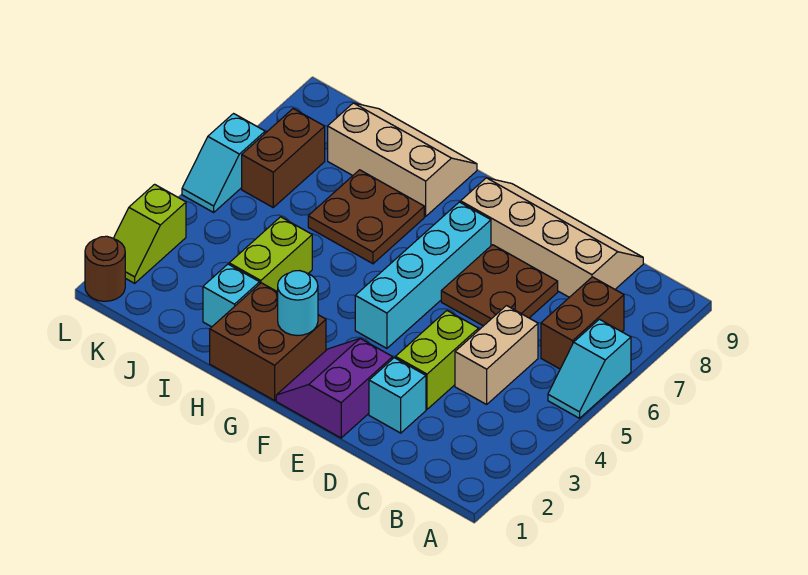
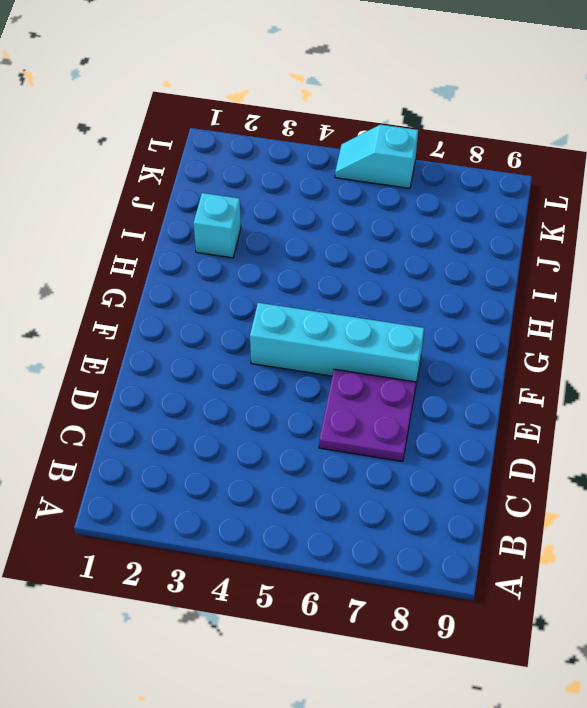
purple plate D6:E7 level 1 -> brown plate D6:E7 level 1
none -> cyan slope A5:A6 level 1 top 6
none -> brown brick B6:B7 level 1
none -> tan brick C4:C5 level 1

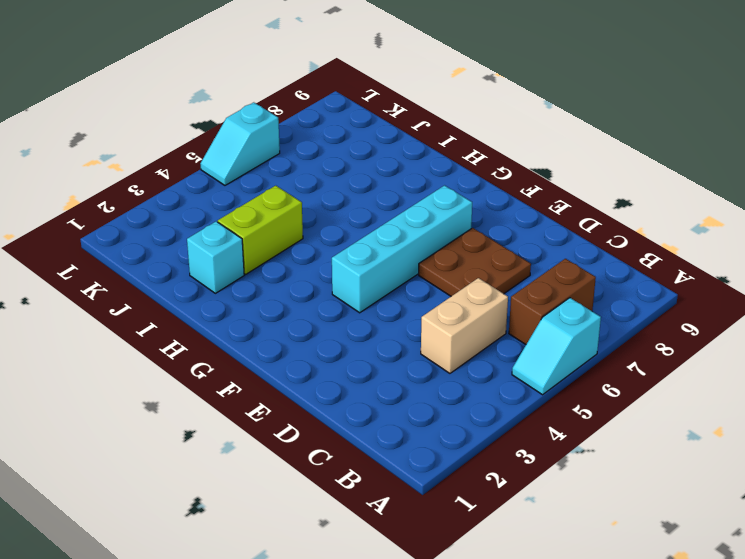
none -> tan slope C8:F9 level 1 top 8
none -> cyan brick D2 level 1
none -> lime brick D3:D4 level 1

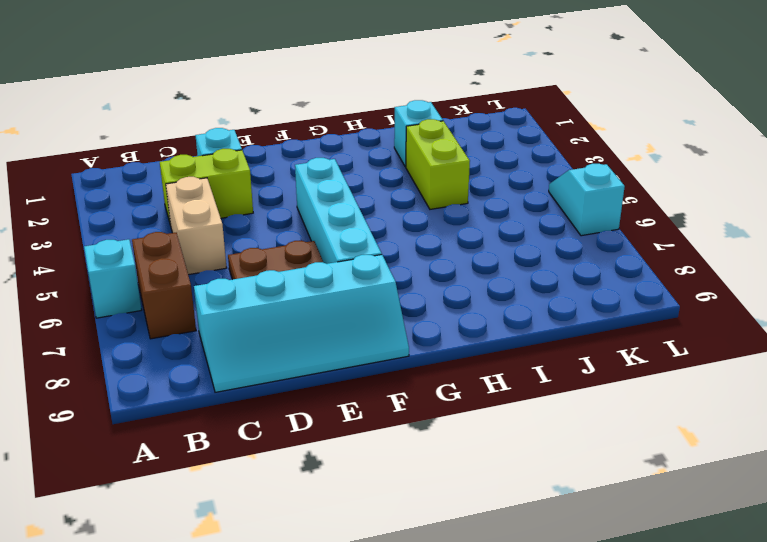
lime brick C3:D3 level 1 -> lime brick D3:D4 level 1
cyan slope C8:F9 level 1 top 8 -> tan slope C8:F9 level 1 top 8
none -> purple slope E1:F2 level 1 top E
none -> brown brick G1:H2 level 1
none -> brown plate H6:I7 level 1

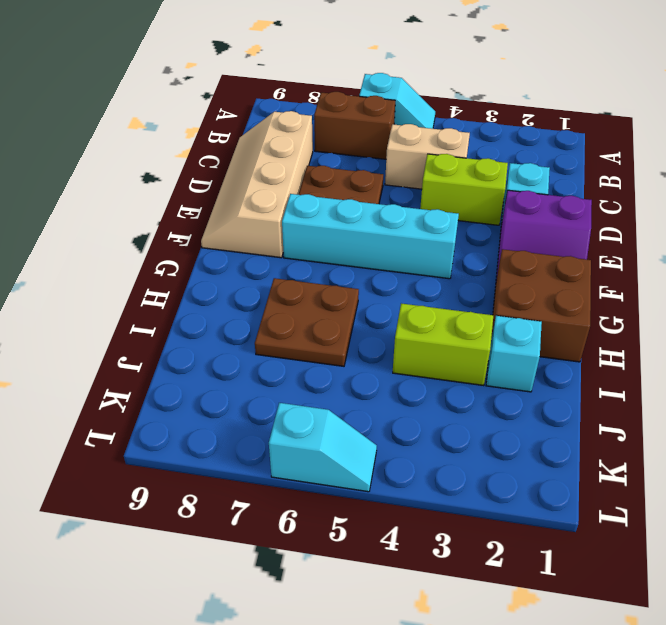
none -> tan slope H8:J9 level 1 top 8
none -> brown brick K6:K7 level 1
none -> brown round brick L1 level 1

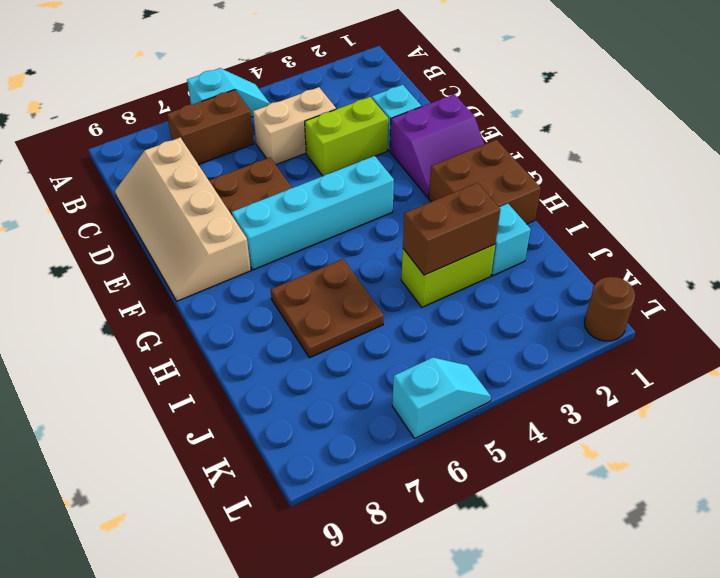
brown brick I3:I4 level 2 -> brown brick K6:K7 level 1
none -> tan slope H8:J9 level 1 top 8
none -> lime slope L2:L3 level 1 top 3
none -> cyan round brick G2 level 2

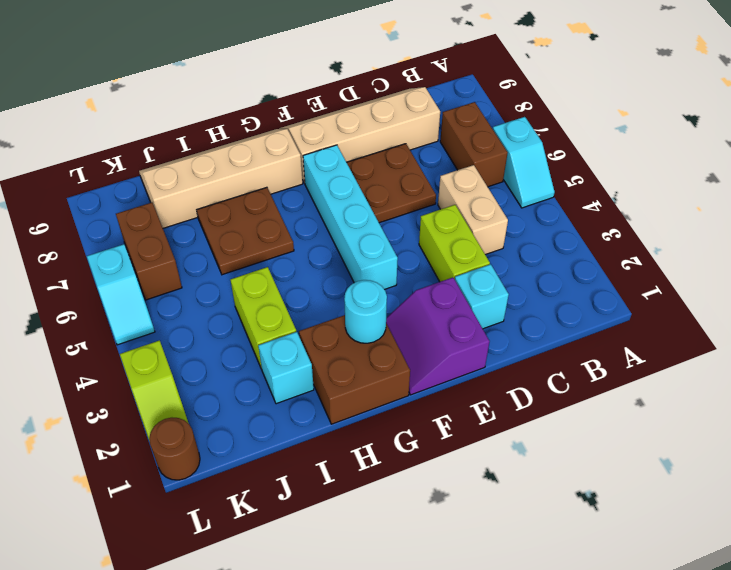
tan slope G8:J9 level 1 top 8 -> tan slope H8:J9 level 1 top 8

